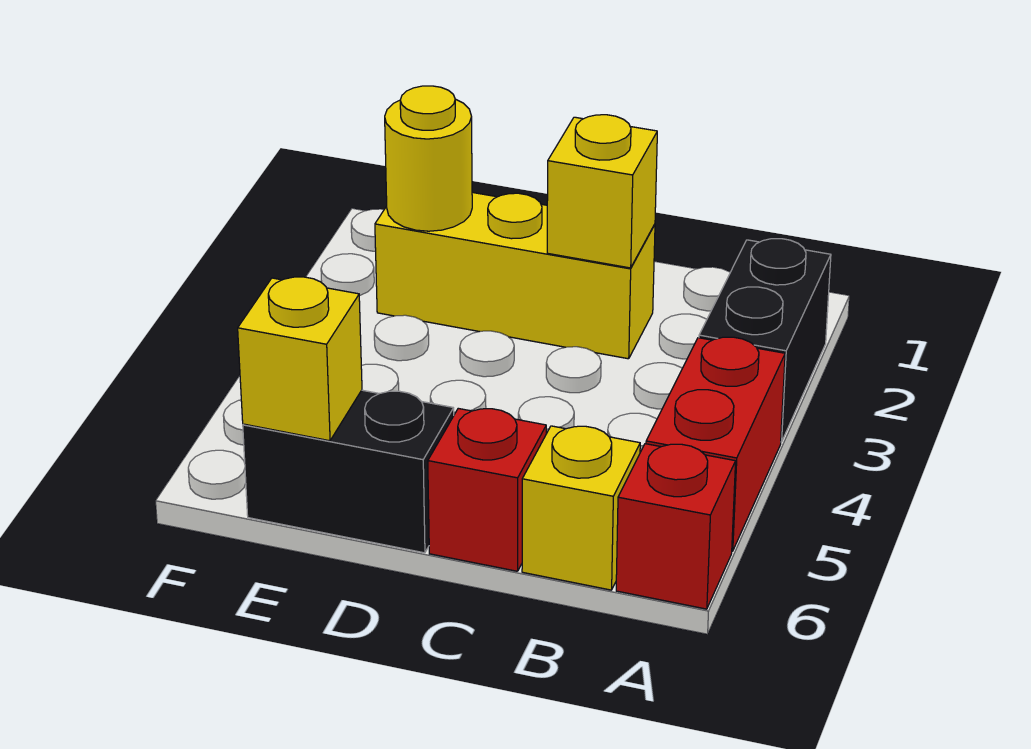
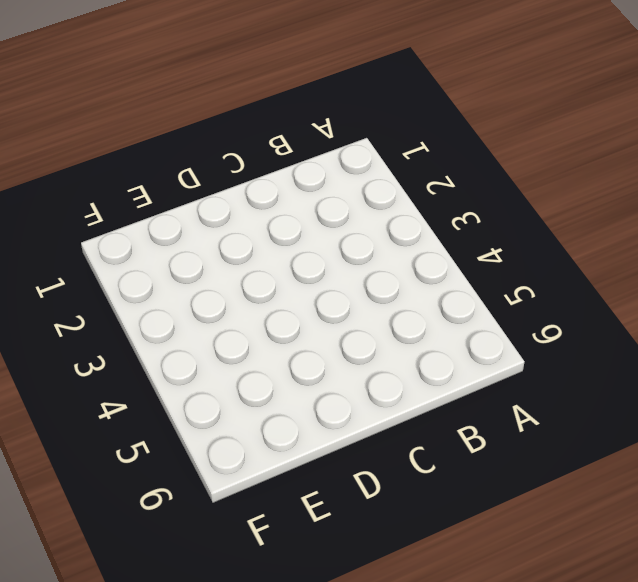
none -> black brick A2:A3 level 1
none -> red brick A4:A5 level 1

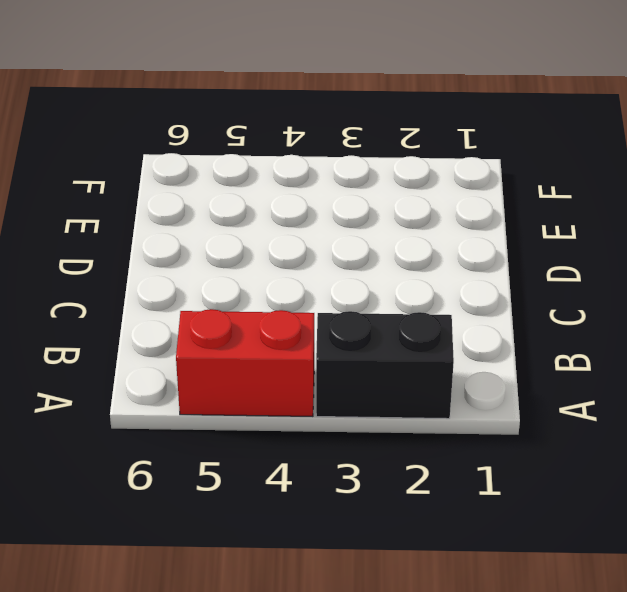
none -> red brick A6 level 1
none -> yellow brick B6 level 1

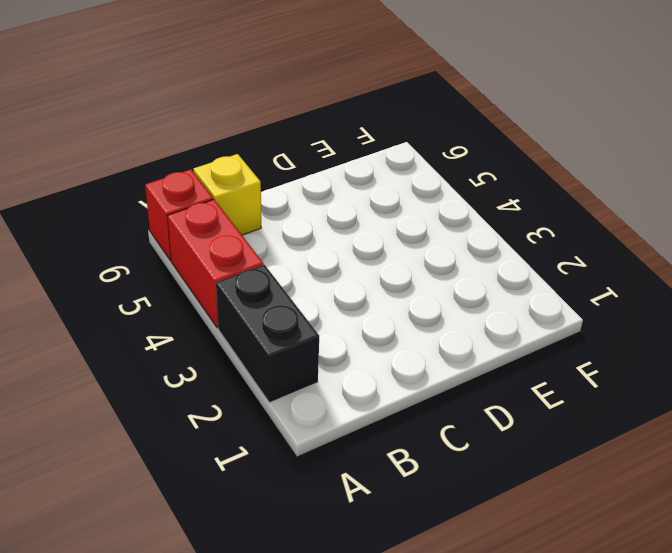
none -> yellow brick C2:E2 level 1
none -> red brick C6 level 1

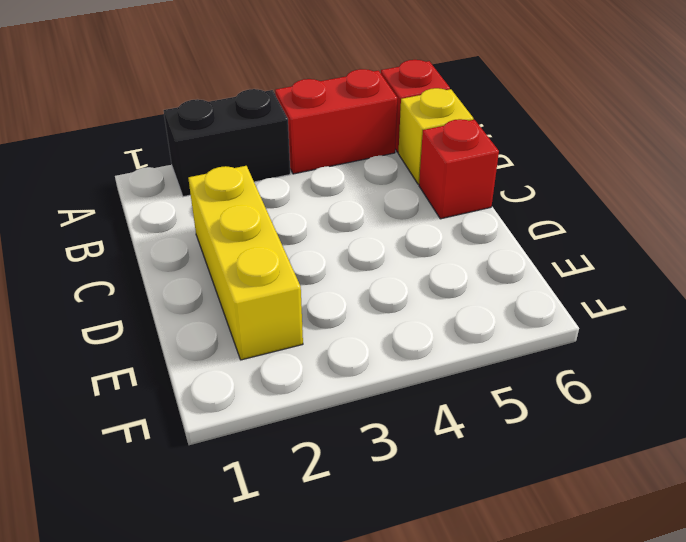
none -> black brick D6:E6 level 1
none -> yellow brick C2 level 2

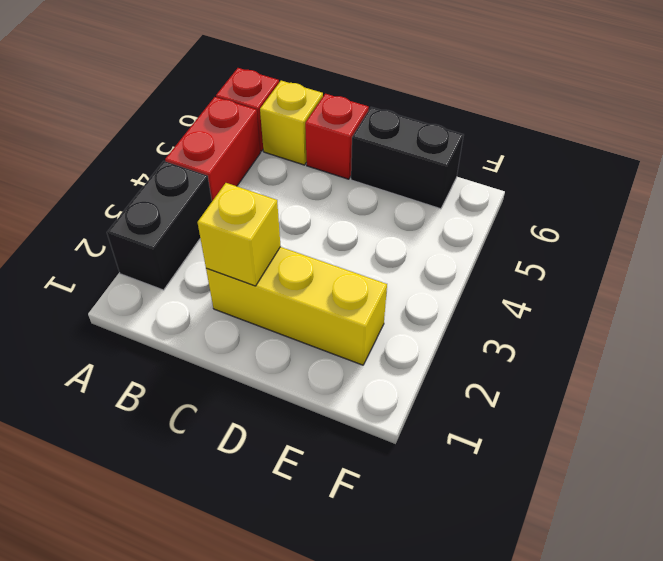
none -> yellow round brick E2 level 2
none -> yellow brick E6 level 2

